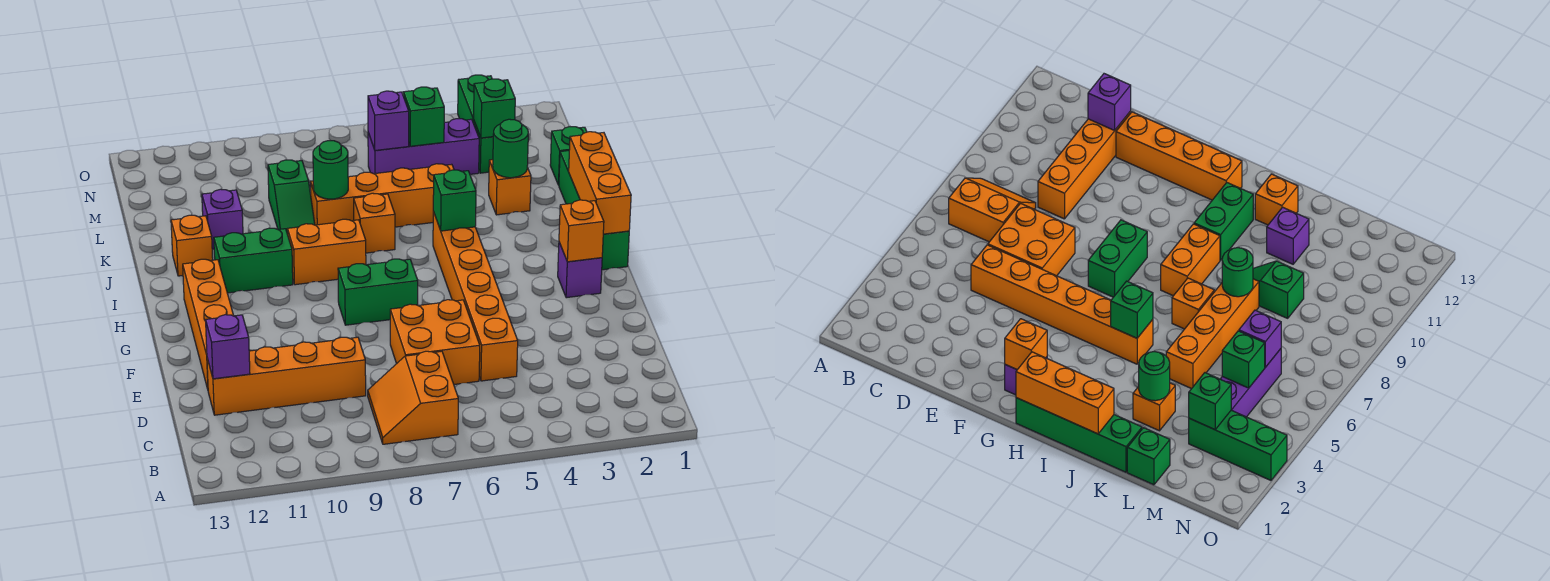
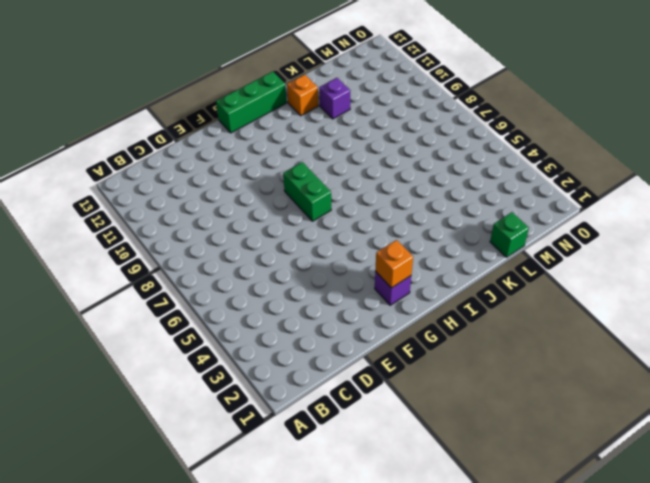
green brick G13:I13 level 1 -> green brick M3:O3 level 1
none -> orange slope B7:C8 level 1 top 7
none -> orange brick D5:I5 level 1
none -> orange brick D6:E7 level 1

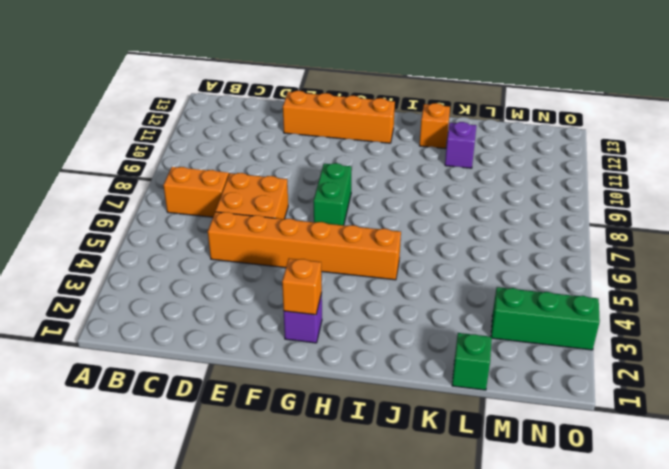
none -> orange brick D9:D12 level 1
none -> green brick H1:K1 level 1
none -> orange brick I8:I9 level 1

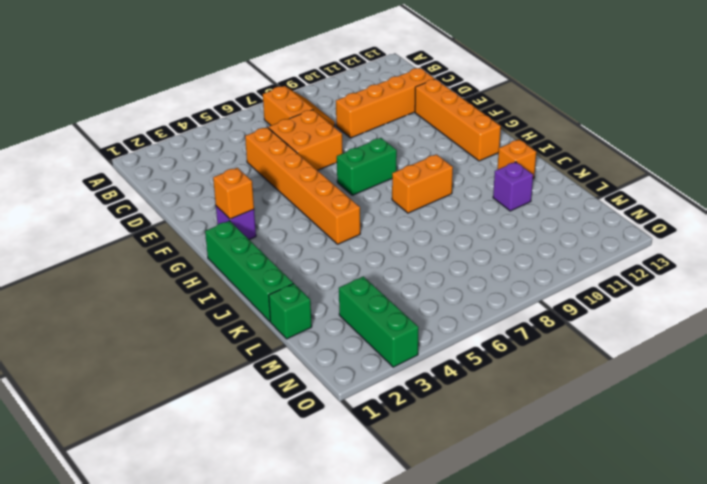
none -> green brick I10:I11 level 1
none -> orange brick J7 level 1
none -> orange brick K3 level 1

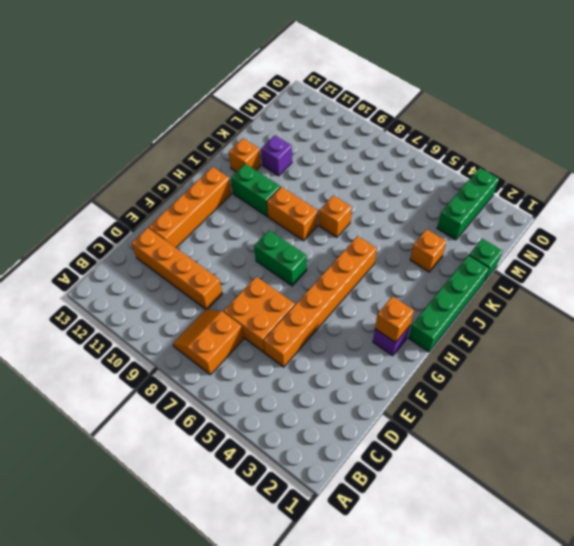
none -> orange brick K5:K8 level 1
none -> green slope K9:L9 level 1 top L
none -> purple brick M4:M6 level 1

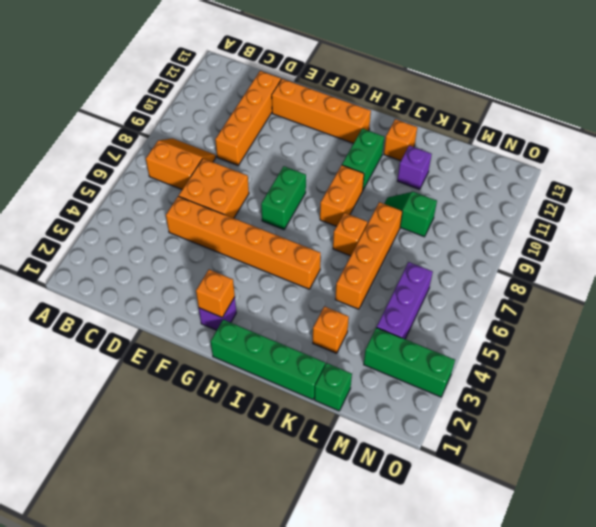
none -> purple brick D12 level 2
none -> orange brick H1:J1 level 2
none -> green brick I5 level 2

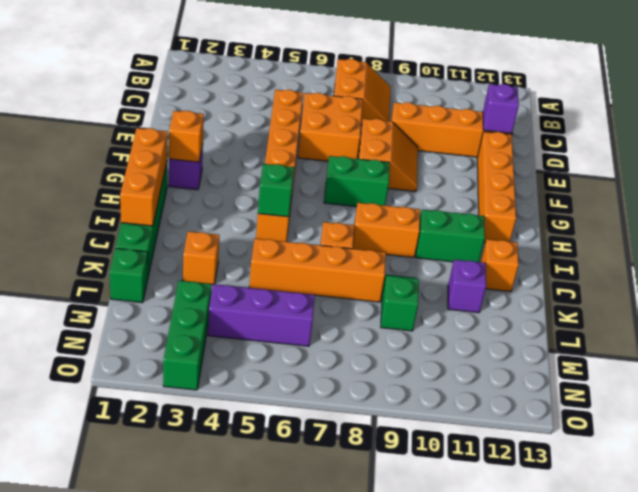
orange slope E8:F9 level 1 top 8 -> none
none -> green round brick K3 level 2
none -> green round brick K8 level 2
none -> green brick M3 level 2

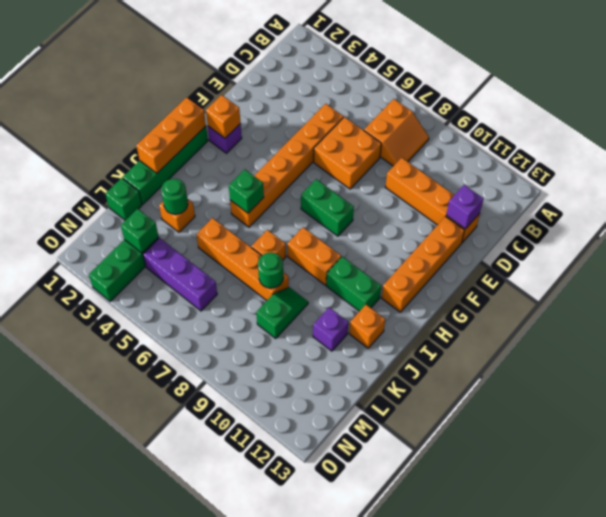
none -> green brick M5 level 2
none -> purple brick M6 level 2

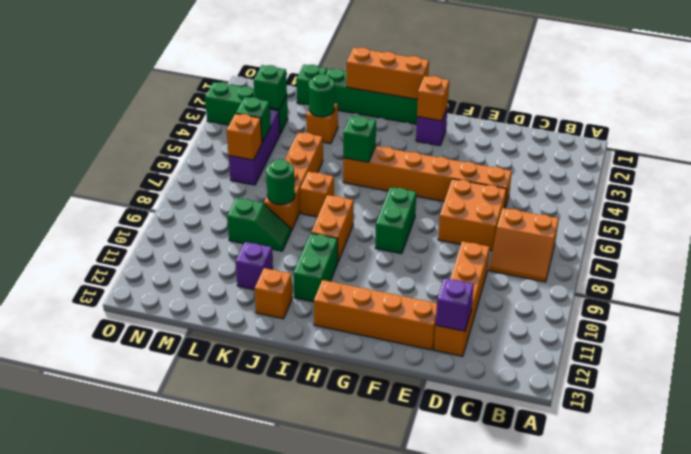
orange brick M6 level 2 -> purple brick M6 level 2

